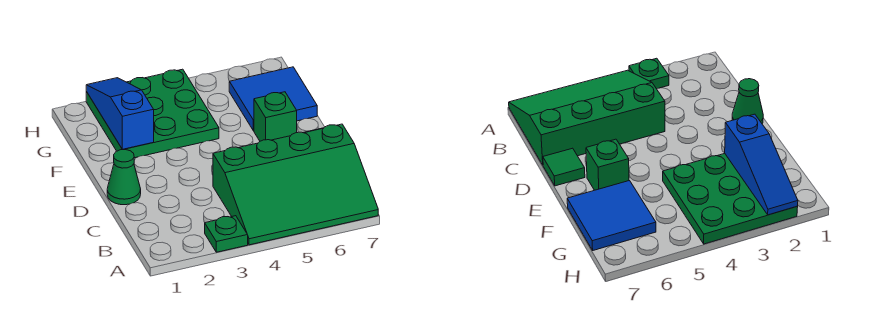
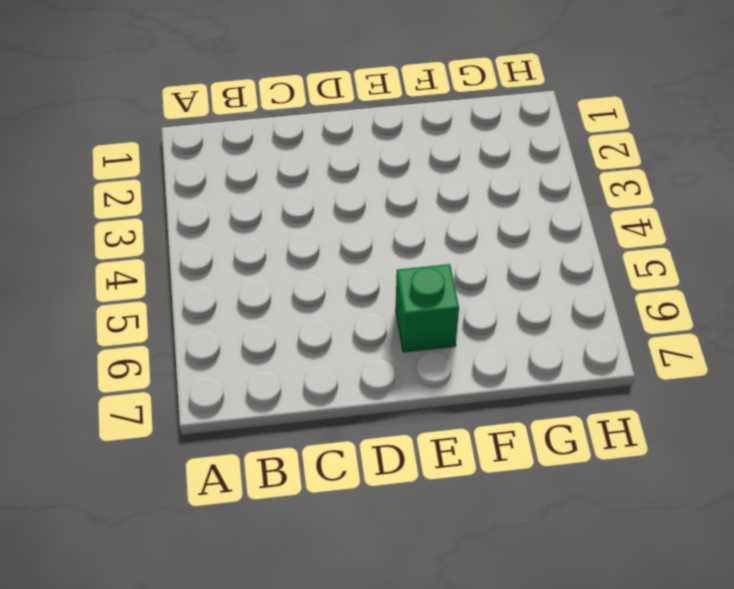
none -> green plate A3 level 1
none -> green slope A4:C7 level 1 top C

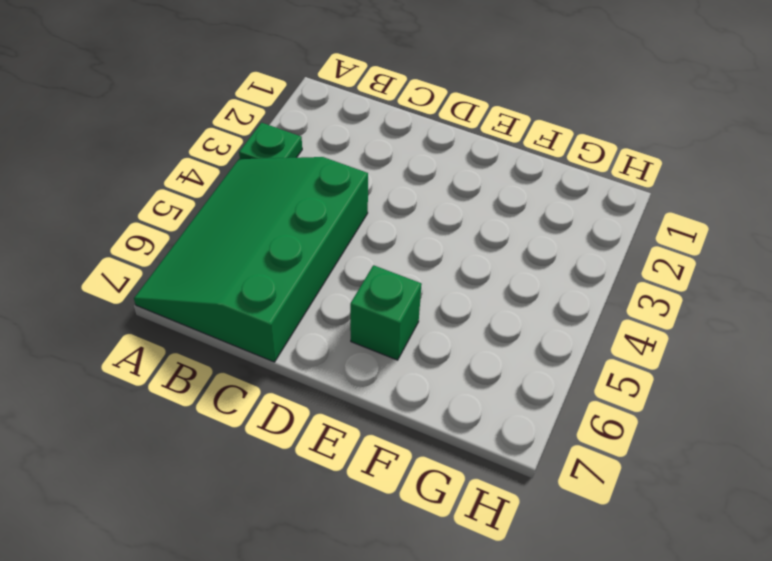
none -> green cone D1 level 1
none -> green tile D7 level 1

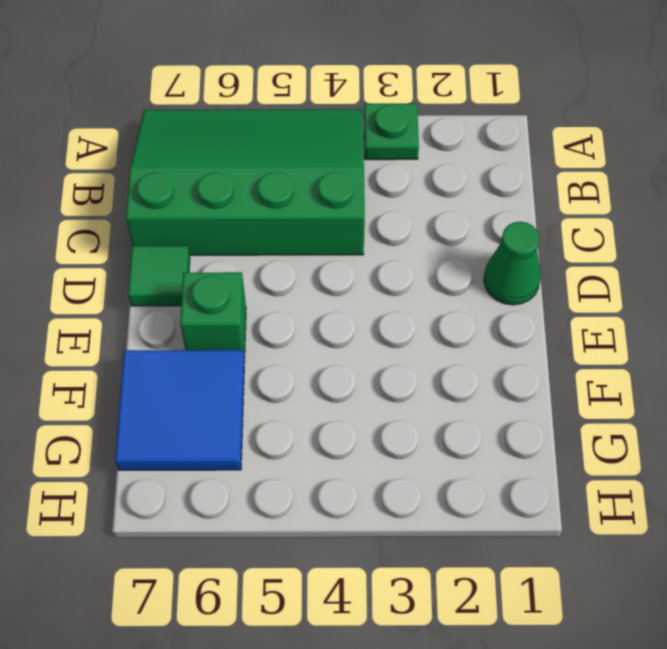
none -> green plate F2:H4 level 1
none -> blue slope F2:H2 level 2 top F

